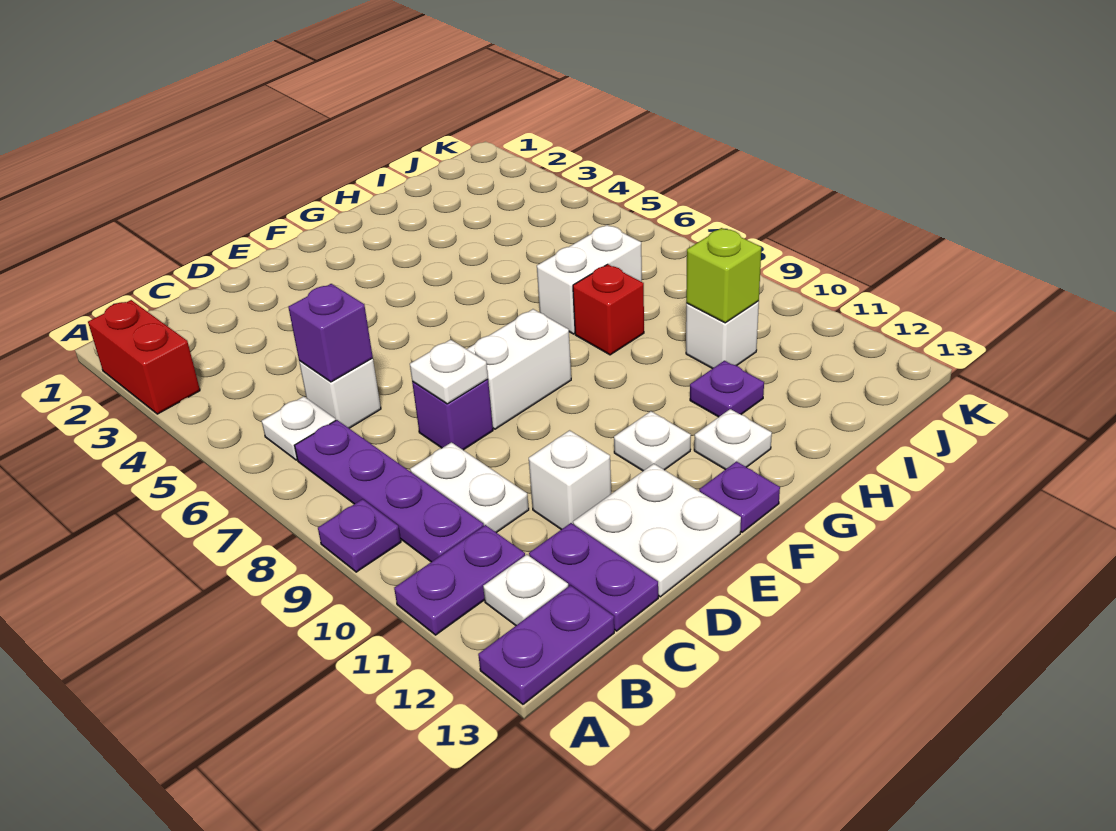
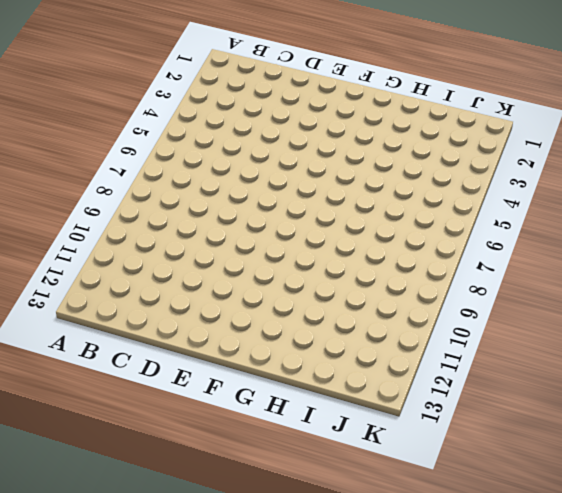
none -> red brick A2:A3 level 1
none -> purple plate A9 level 1
none -> purple plate A11:B11 level 1

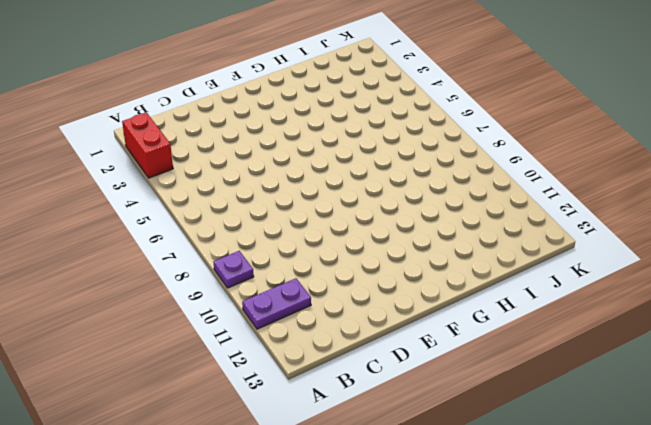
none -> purple plate A13:B13 level 1
none -> white plate B6 level 1
none -> purple plate B7:B10 level 1

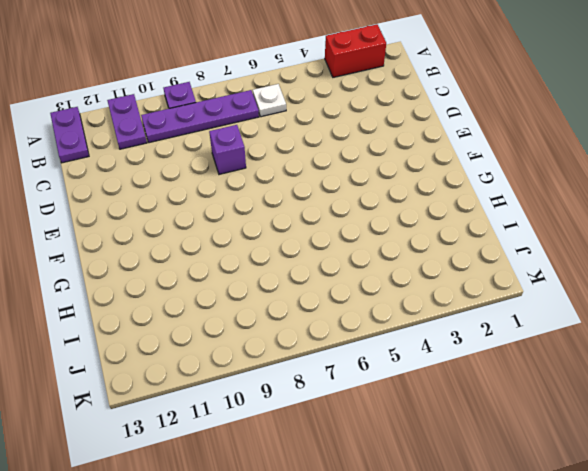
none -> white plate B12 level 1
none -> white brick C6 level 1
none -> white plate C9:C10 level 1

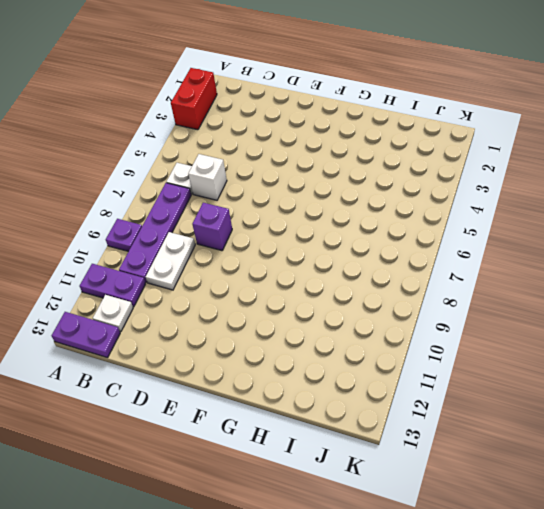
none -> purple plate C12:C13 level 1
none -> white brick D11 level 1
none -> white plate D12:E13 level 1

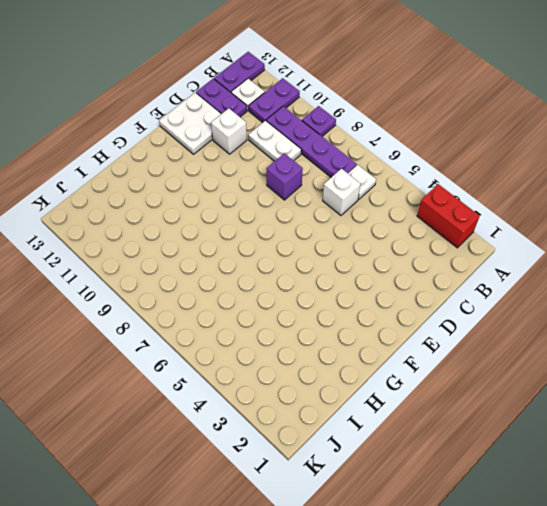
none -> white brick E8:F8 level 1
none -> white plate F11 level 1
none -> purple plate F13 level 1

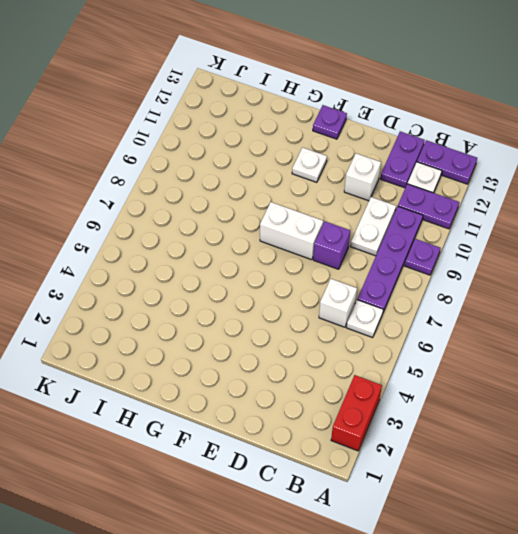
none -> white plate D12:E13 level 1
none -> white plate G12 level 1
none -> white brick H7:I7 level 1

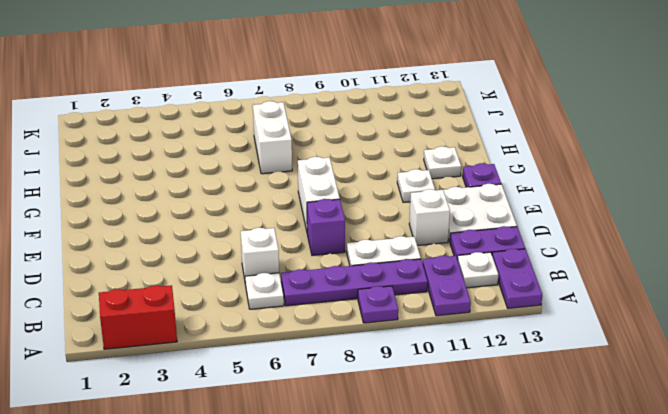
none -> red brick H8 level 1
none -> purple plate H11 level 1
none -> white brick I10 level 1

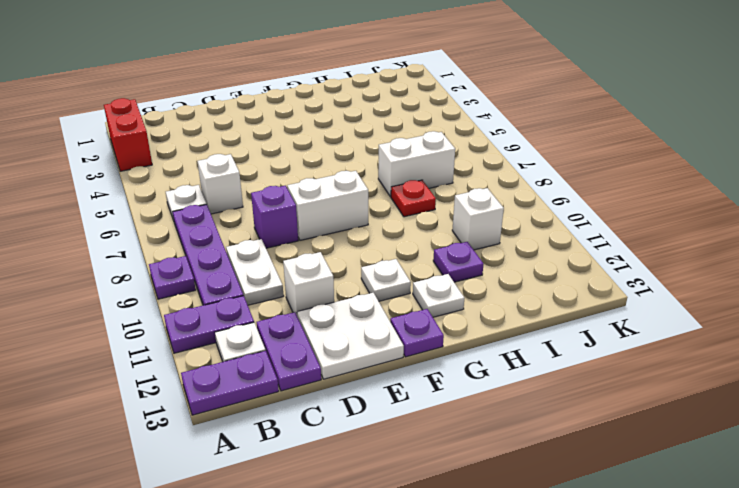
red plate H8 level 1 -> red brick H8 level 1
none -> purple brick C6 level 2
none -> white plate D8 level 2
none -> lime brick I10 level 2

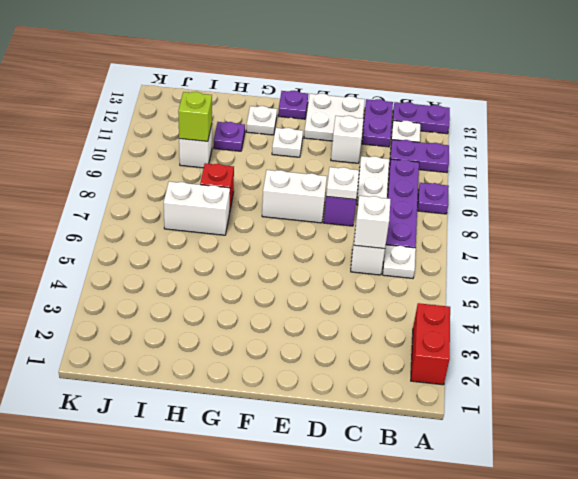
white brick C6 level 2 -> purple brick C6 level 2

